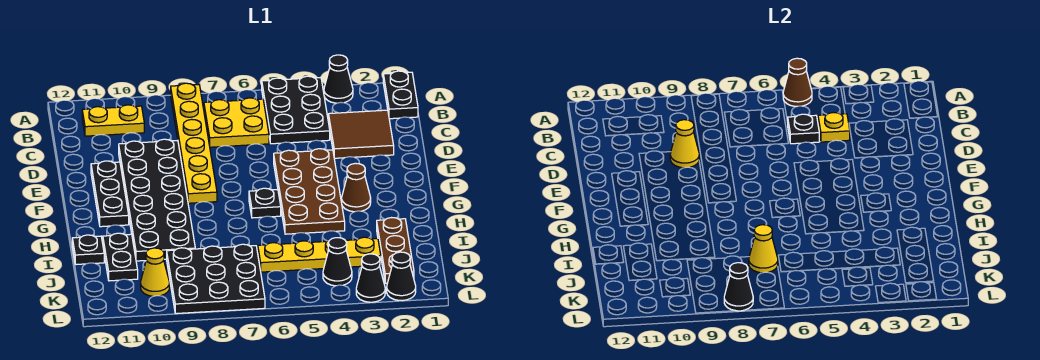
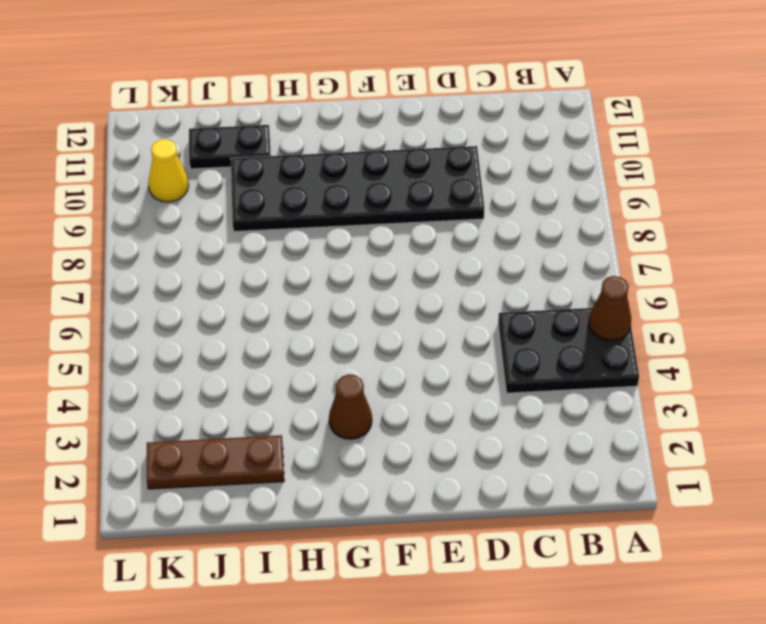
none -> black plate A1:B1 level 1
none -> black cone A3 level 1
none -> yellow plate A8:F8 level 1

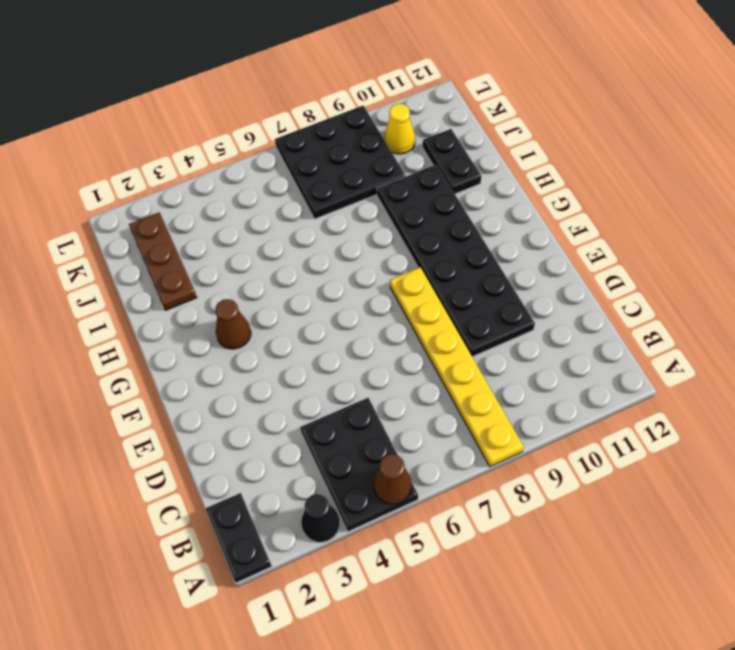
none -> yellow plate B6:C7 level 1
none -> yellow plate B10:B11 level 1
none -> brown tile C2:D3 level 1

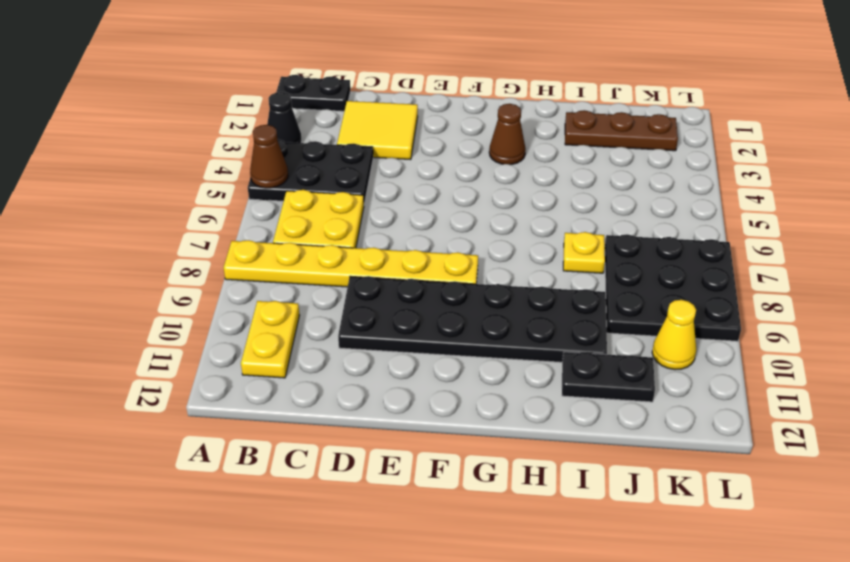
yellow tile C2:D3 level 1 -> brown tile C2:D3 level 1
yellow plate I7 level 1 -> yellow plate C4 level 2
none -> brown plate E4:H5 level 1
none -> black plate E11:G11 level 1
none -> black plate G6 level 1

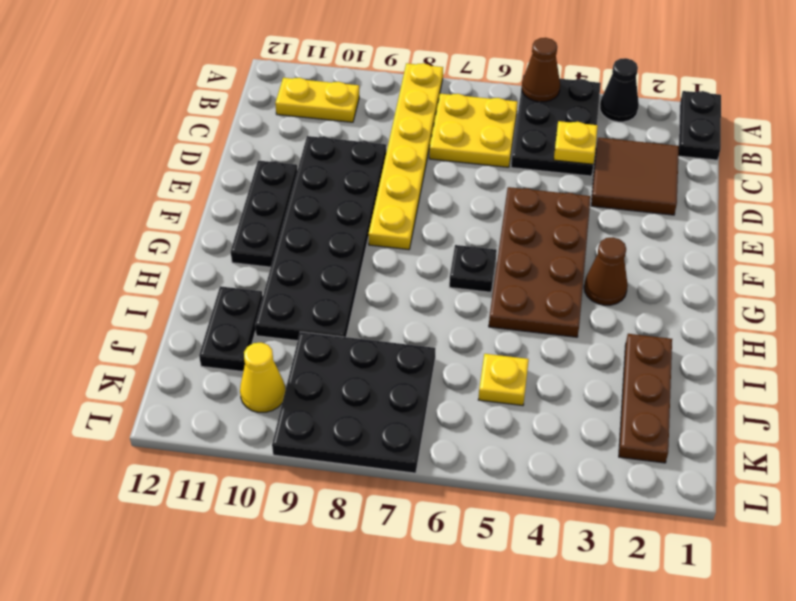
yellow plate J5 level 1 -> yellow plate J3:J6 level 1
none -> black plate I12 level 1
none -> black cone K4 level 1
none -> black cone L2 level 1

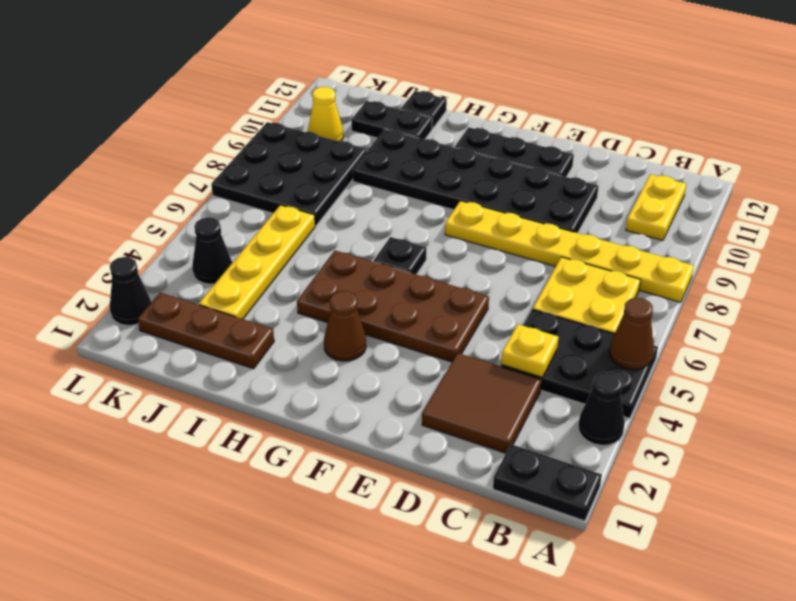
none -> black cone L3 level 1
none -> black plate C5 level 2
none -> yellow cone D9 level 2

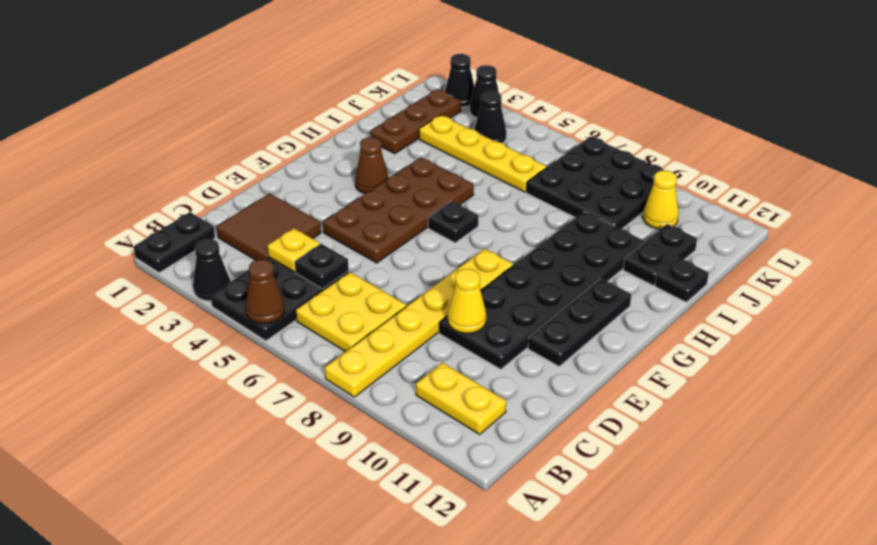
none -> yellow cone J7 level 2
none -> black cone L8 level 2

